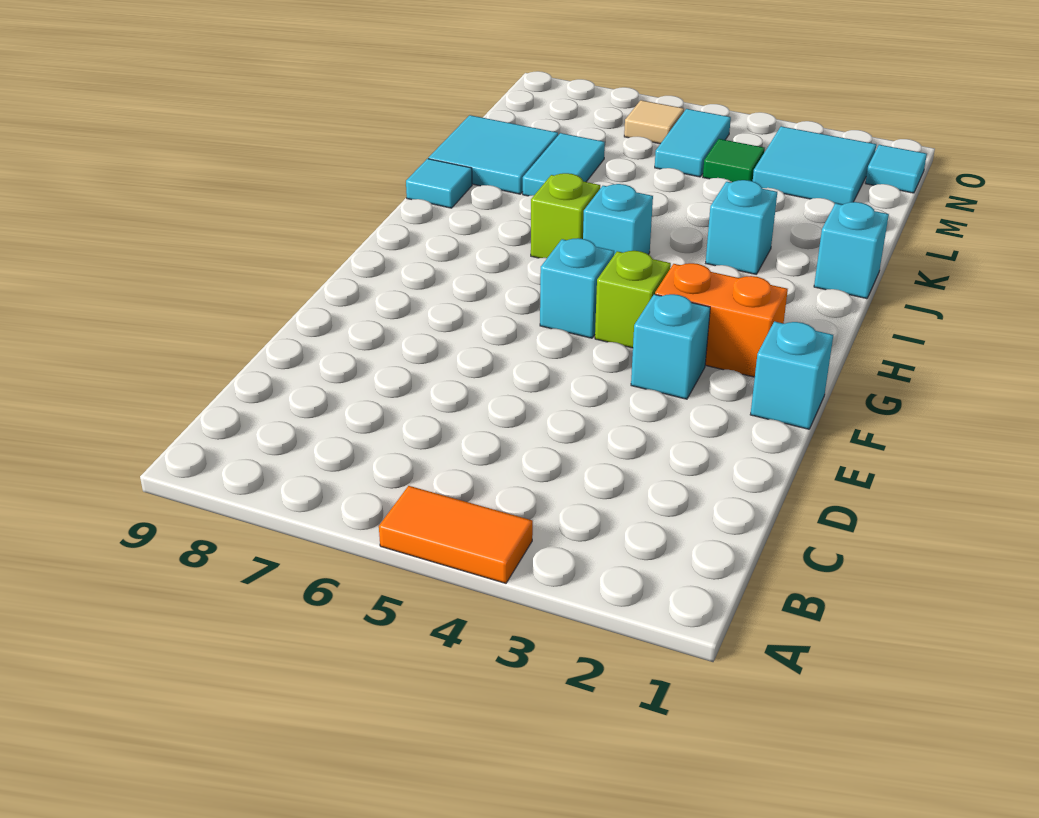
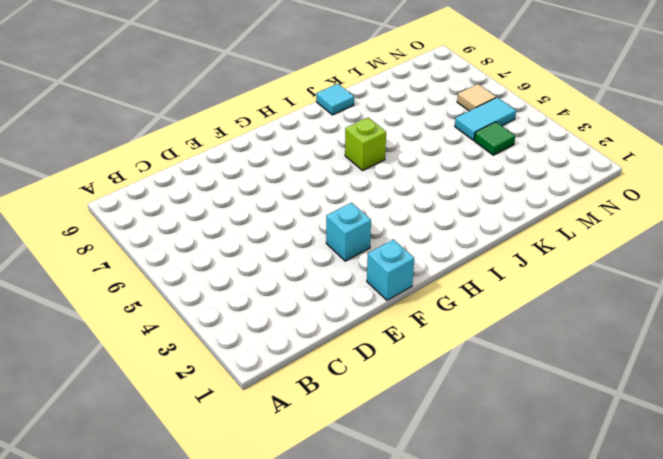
none -> orange tile A4:A5 level 1
none -> orange brick G2:G3 level 1
none -> lime brick G4 level 1

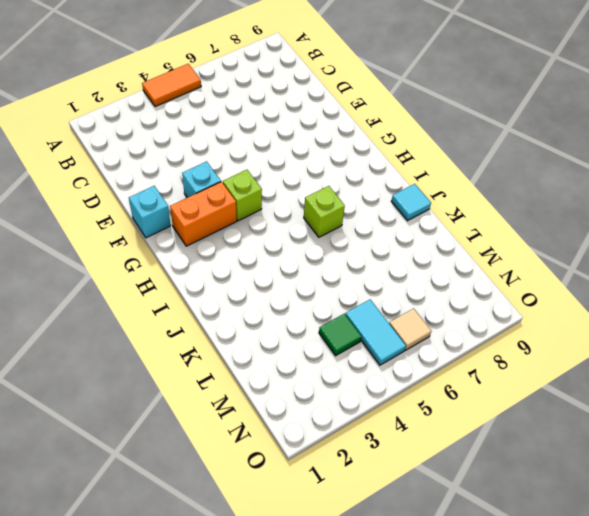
none -> cyan brick G5 level 1
none -> cyan brick I5 level 1
none -> cyan brick J1 level 1

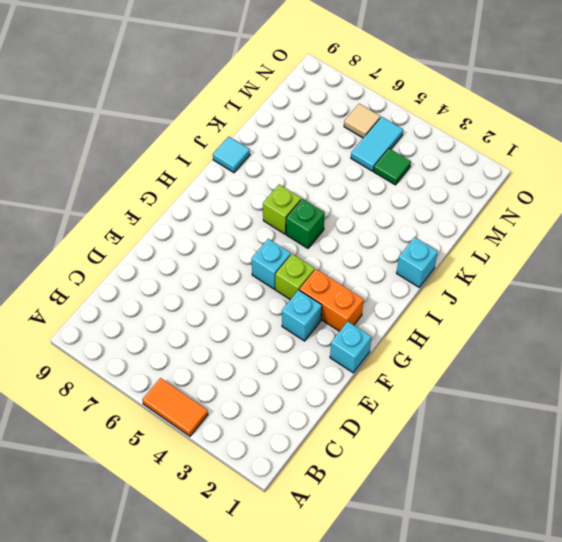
green brick I5 level 1 -> cyan brick I5 level 1
none -> cyan brick J3 level 1
none -> cyan tile K7:L7 level 1
none -> cyan tile K8:L9 level 1

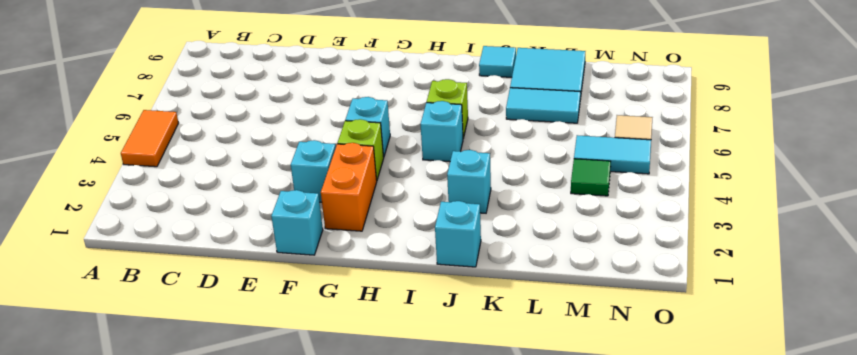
none -> cyan tile M2:N3 level 1
none -> cyan tile N1 level 1

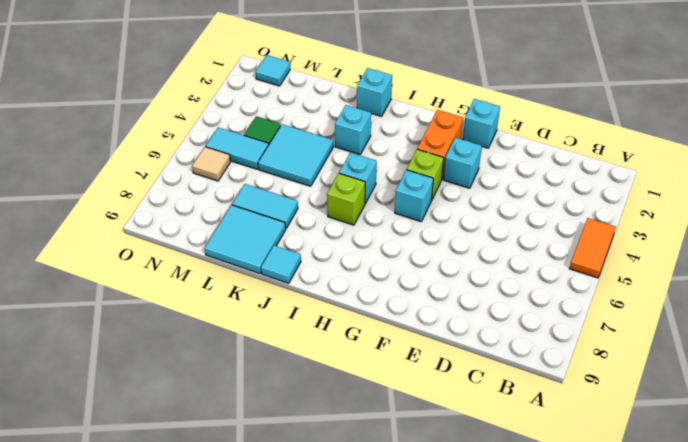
cyan tile K4:L5 level 1 -> cyan tile M2:N3 level 1

